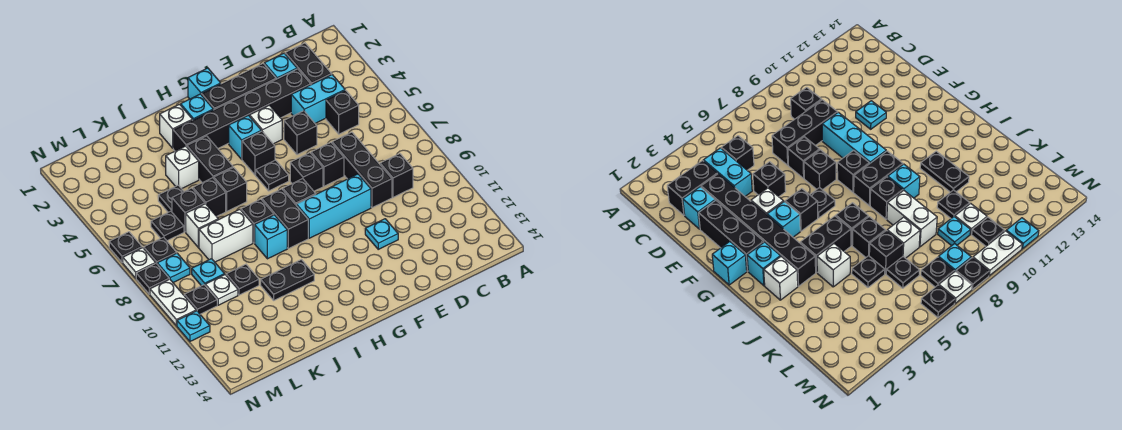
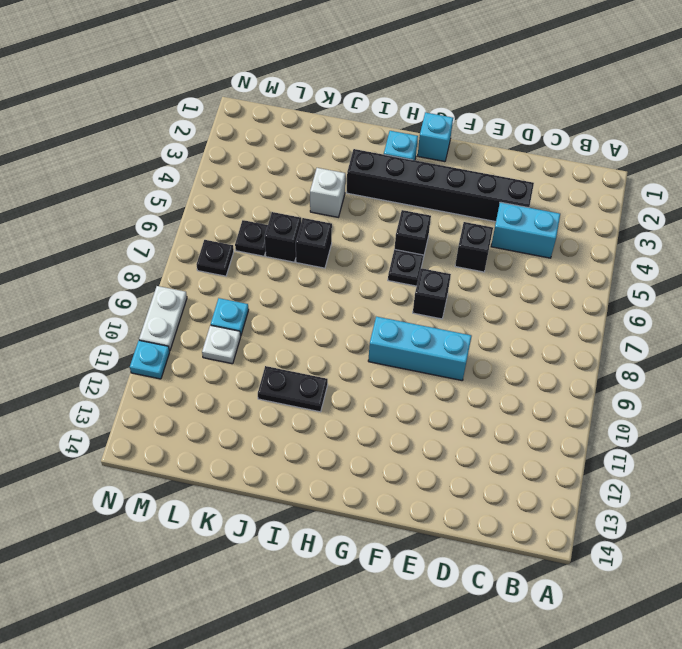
none -> black brick C2:C3 level 1
none -> black brick C5 level 1
none -> black brick C9 level 1
none -> cyan brick D2 level 1

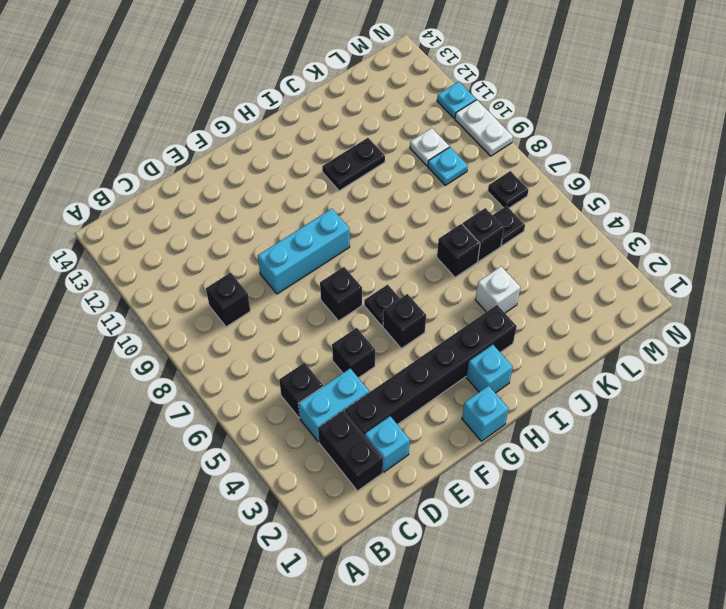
none -> black brick D7:D9 level 1
none -> black brick E2:G2 level 1
none -> black brick E7 level 1
none -> cyan plate E11 level 1

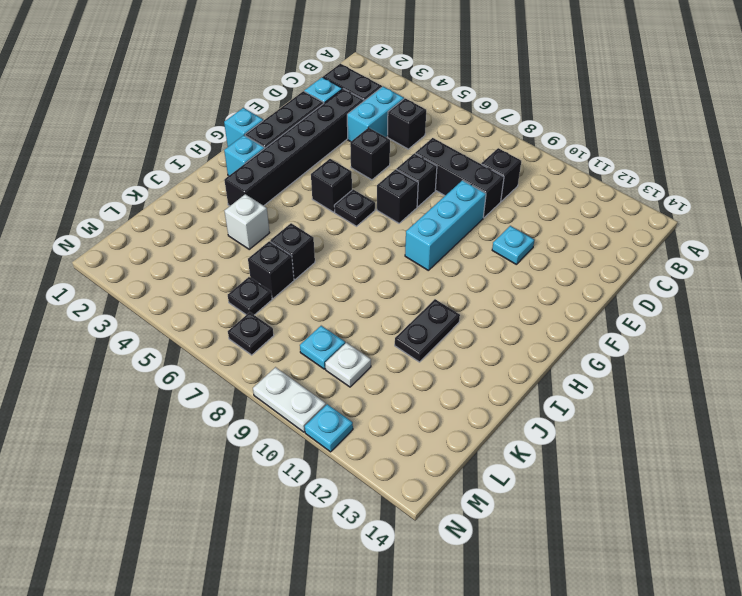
none -> white brick F4 level 1
none -> cyan brick G4 level 1
none -> black brick G8 level 1
none -> black brick H8:H9 level 1

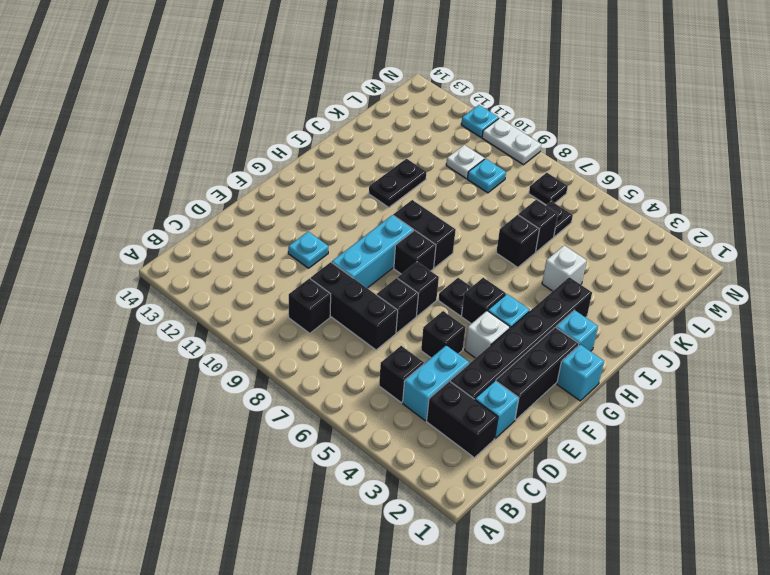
none -> white brick I2 level 1
none -> black brick I4:I5 level 1
none -> black brick I6 level 1
none -> black brick I8 level 1

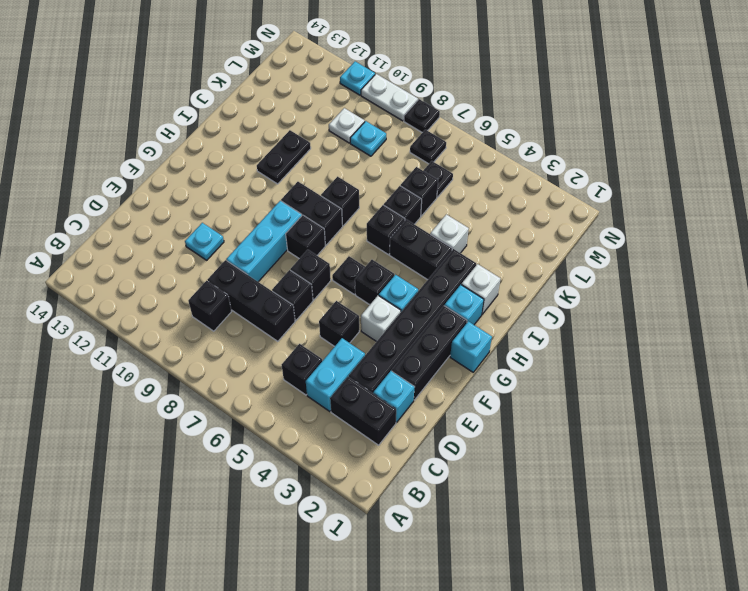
none -> cyan brick I9 level 1
none -> white brick J8:K8 level 1
none -> black plate K5 level 1
none -> white brick K7 level 1

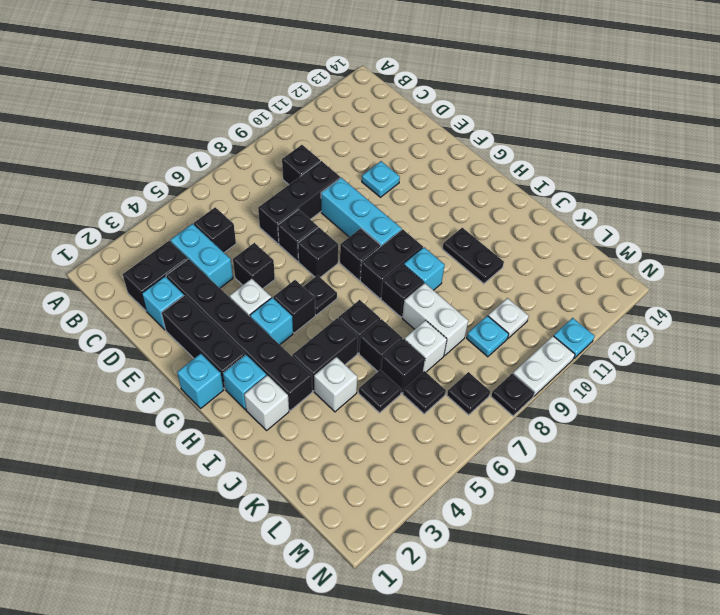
none -> black plate K10 level 1
none -> cyan plate M8 level 1
none -> black plate M10 level 1
none -> black plate N6 level 1

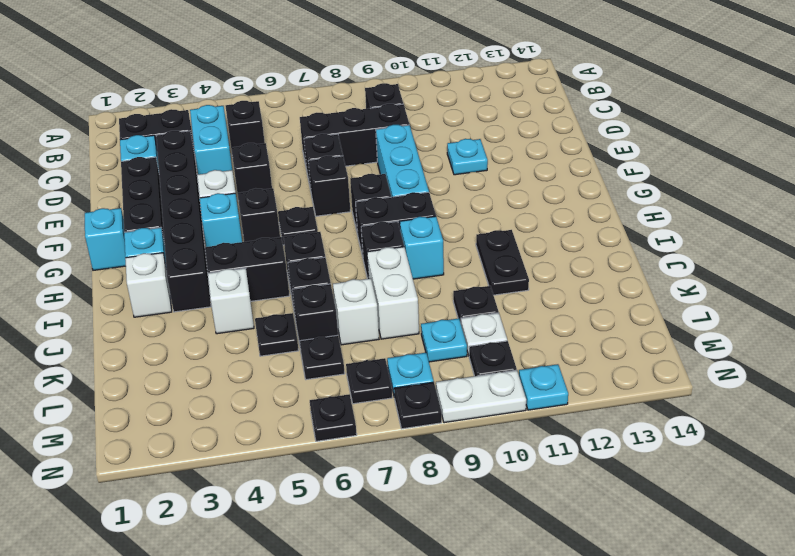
none -> white plate N7 level 1

